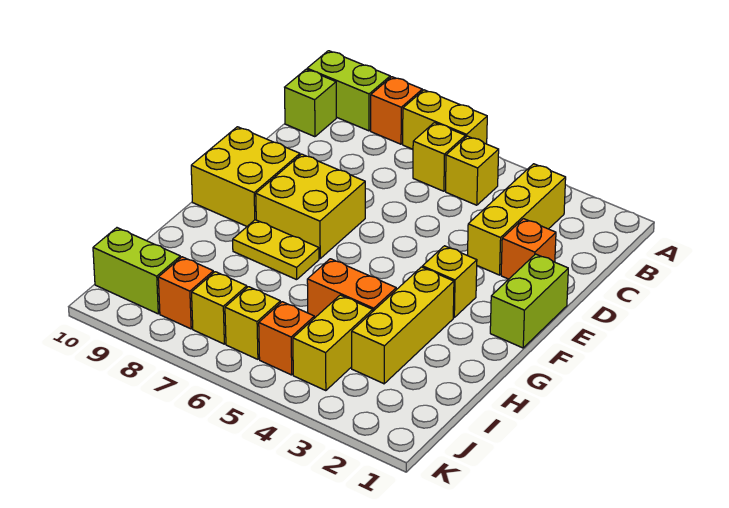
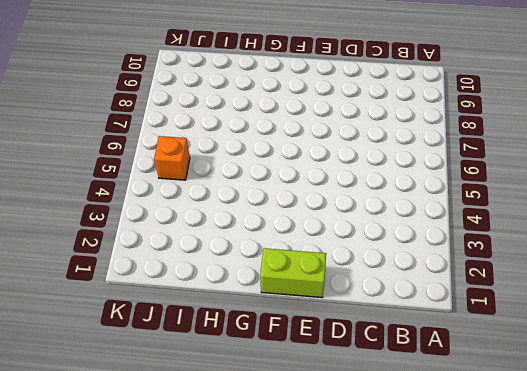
none -> yellow brick A6:A7 level 1
none -> orange brick A8 level 1
none -> lime brick A9:A10 level 1

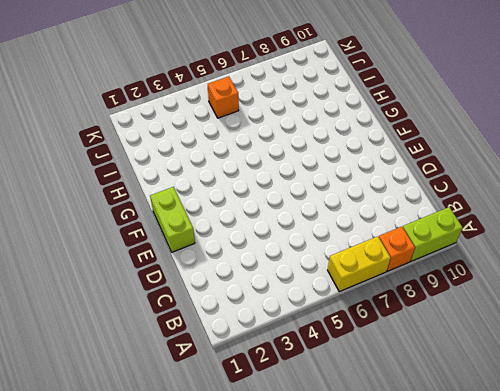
none -> yellow brick B3:D3 level 1
none -> yellow brick B5 level 1
none -> yellow brick B6 level 1

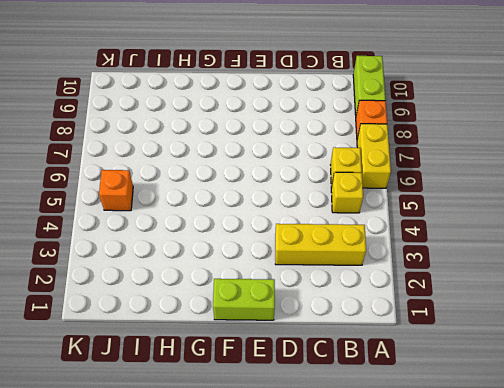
none -> lime brick B10 level 1
none -> orange brick D2 level 1
none -> yellow brick E7:F8 level 1

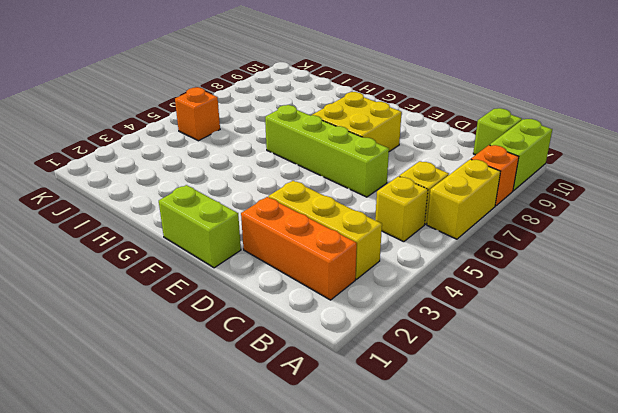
orange brick B2:D2 level 1 -> orange brick D2 level 1
lime brick D6:G6 level 1 -> none
none -> yellow brick E9:F10 level 1
none -> yellow brick F3 level 1
none -> yellow brick G3:I3 level 1

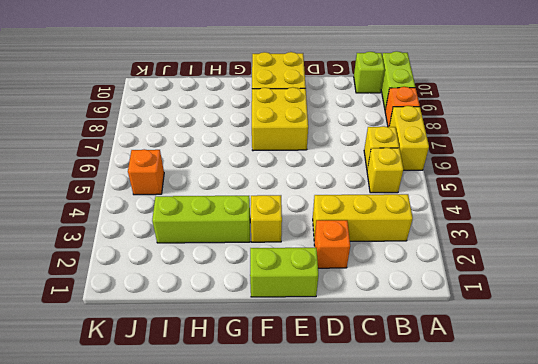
lime brick G3:I3 level 1 -> yellow brick G3:I3 level 1
none -> yellow plate G7:G8 level 1
none -> orange brick H4:H5 level 1
none -> yellow brick I4:J4 level 1

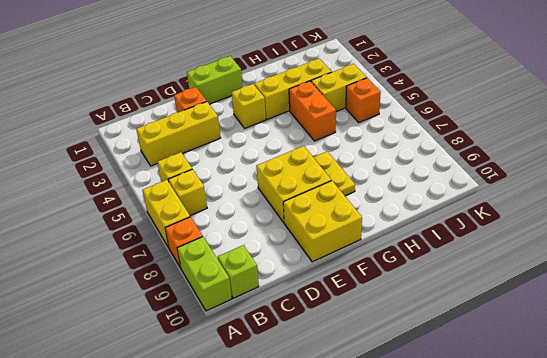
none -> yellow brick J6 level 1
none -> yellow brick J7 level 1
none -> orange brick J8 level 1

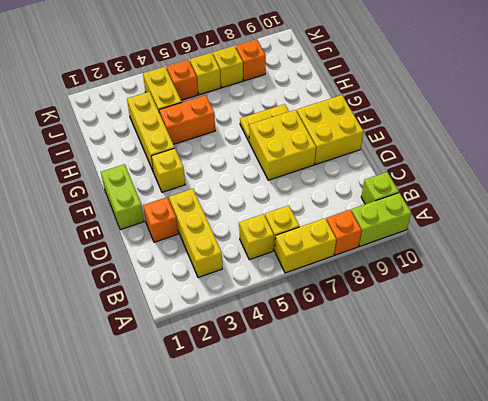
none -> lime brick J9:J10 level 1

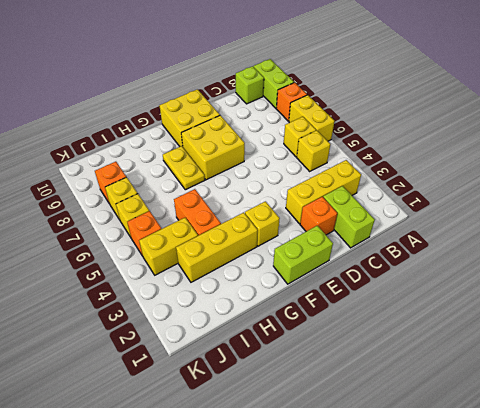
lime brick C1:C2 level 1 -> lime brick J9:J10 level 1

